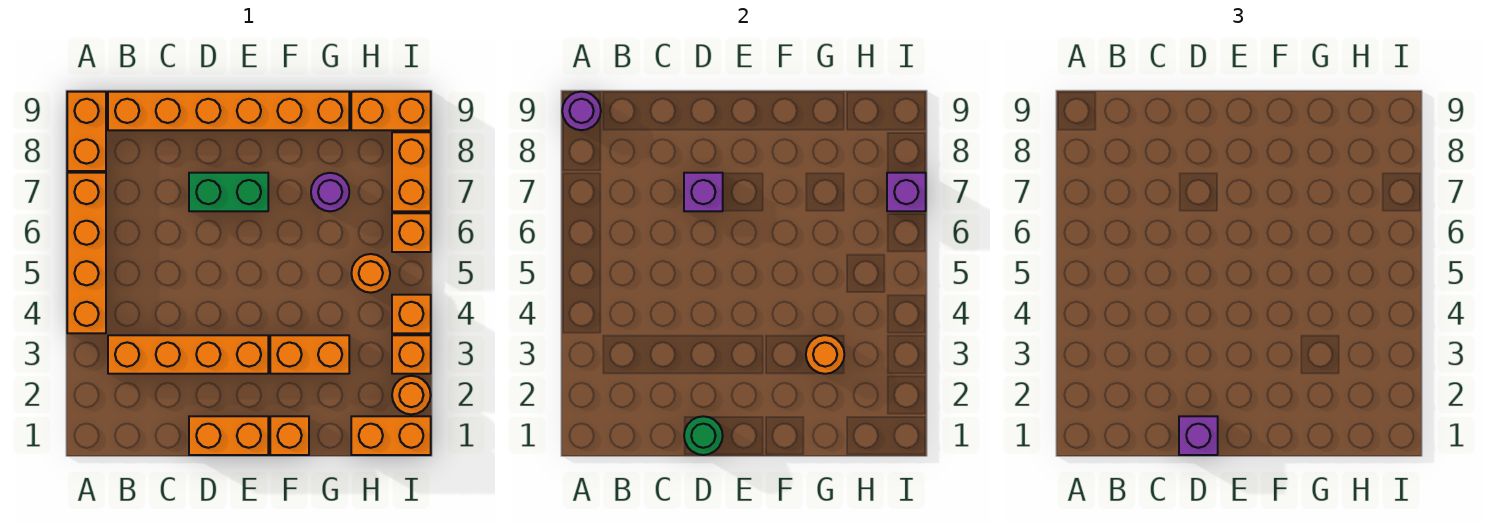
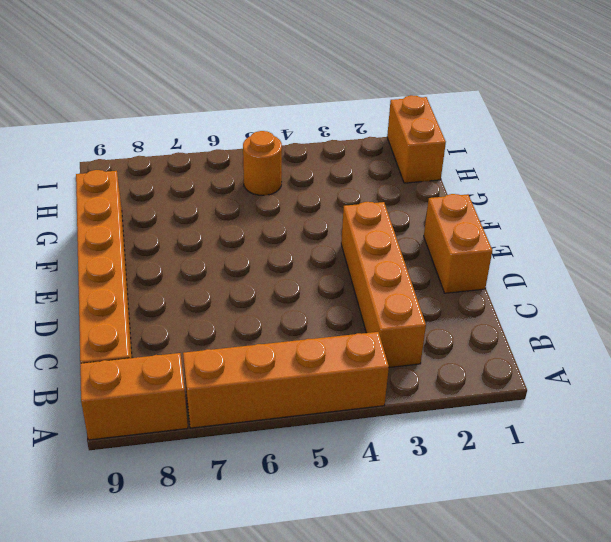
none -> green brick D7:E7 level 1
none -> orange brick F1 level 1
none -> orange brick F3:G3 level 1

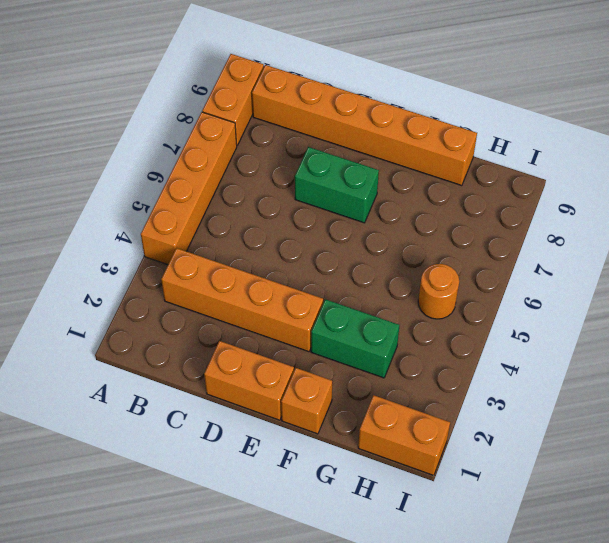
green brick F3:G3 level 1 -> orange brick F3:G3 level 1
none -> purple round brick G7 level 1
none -> orange brick H9:I9 level 1
none -> orange round brick I2 level 1

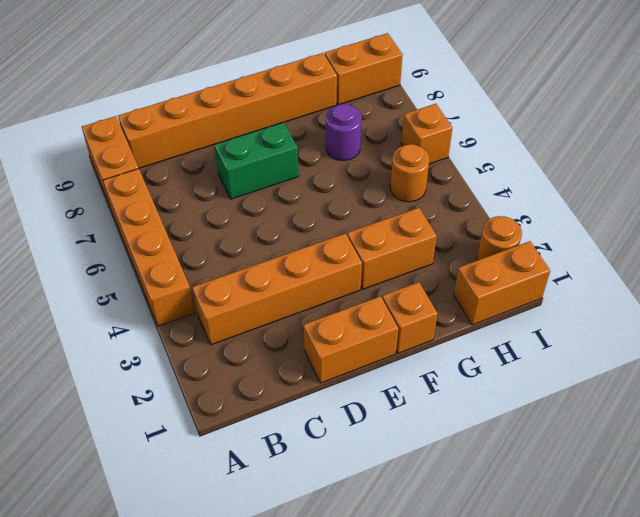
none -> orange brick I3 level 1
none -> orange brick I4 level 1
none -> orange brick I7:I8 level 1

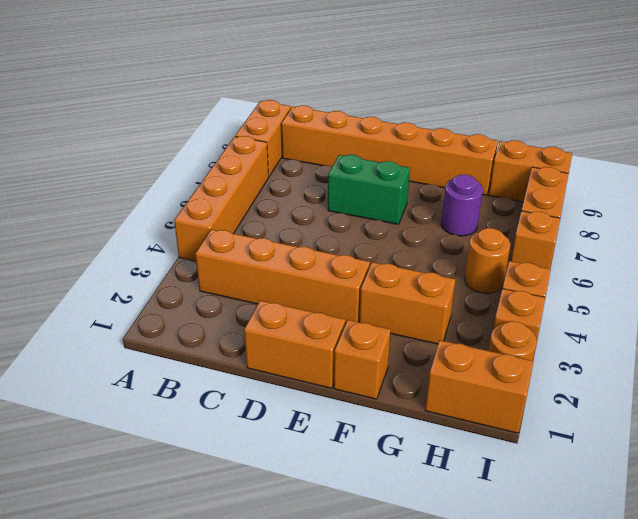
none -> purple round brick A9 level 2
none -> green round brick D1 level 2
none -> purple brick D7 level 2

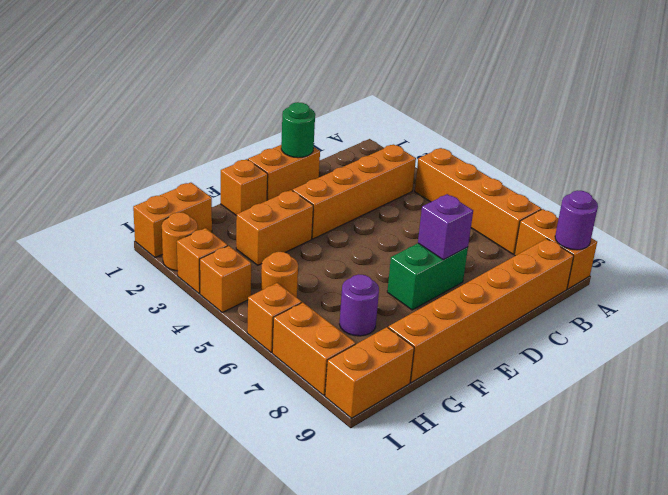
none -> orange round brick G3 level 2
none -> purple brick I7 level 2
none -> purple brick D1 level 3

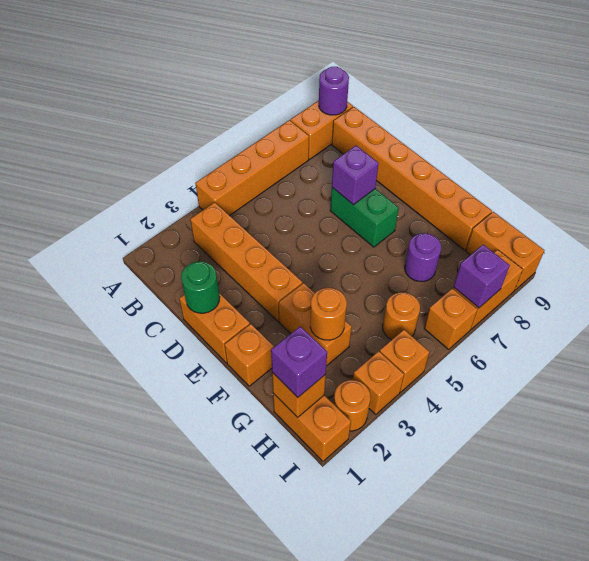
orange brick H1 level 2 -> none
purple brick H1 level 3 -> purple brick D1 level 3

